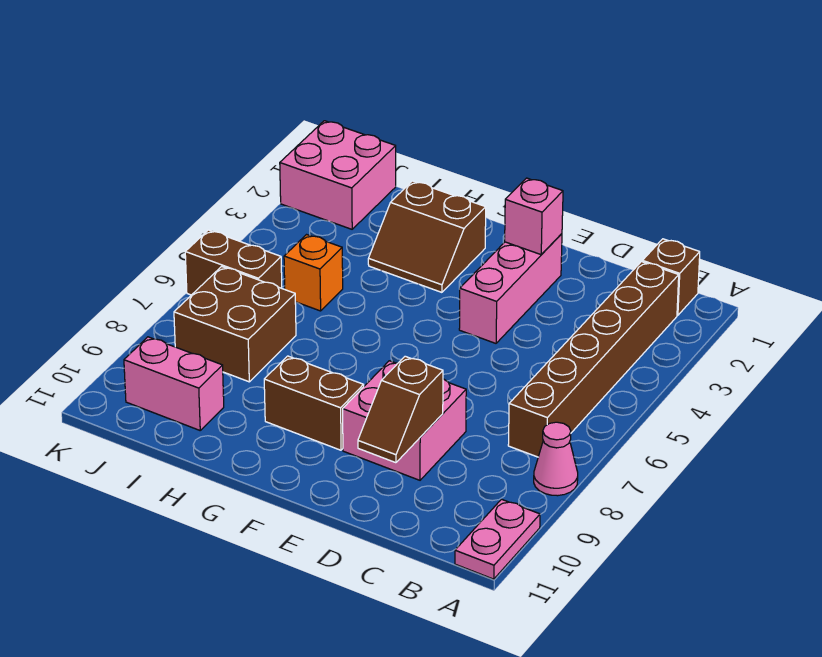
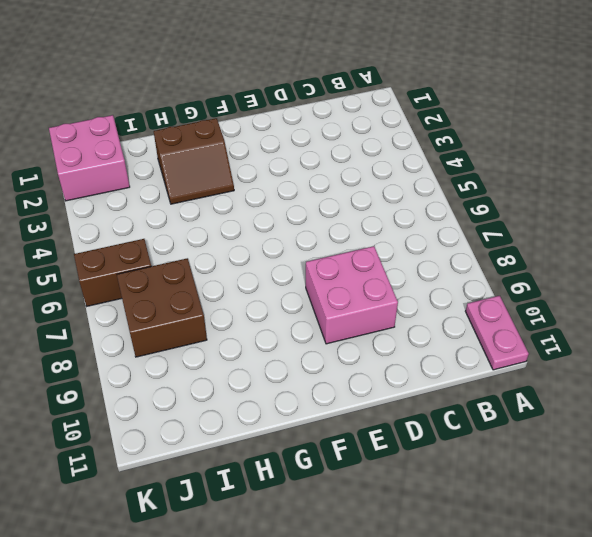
none -> pink cone A8 level 1
none -> brown brick B1 level 1
none -> brown brick B2:B7 level 1

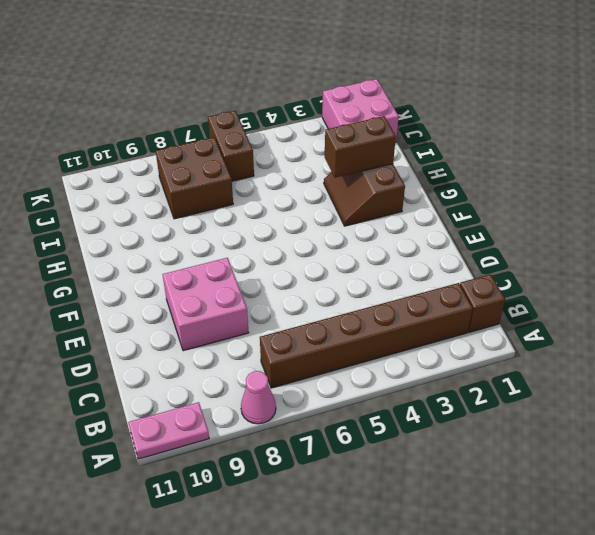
brown brick H2:H3 level 2 -> brown brick F9:G9 level 1
none -> pink brick E2:E4 level 1
none -> orange brick I5 level 1
none -> pink brick I10:J10 level 1

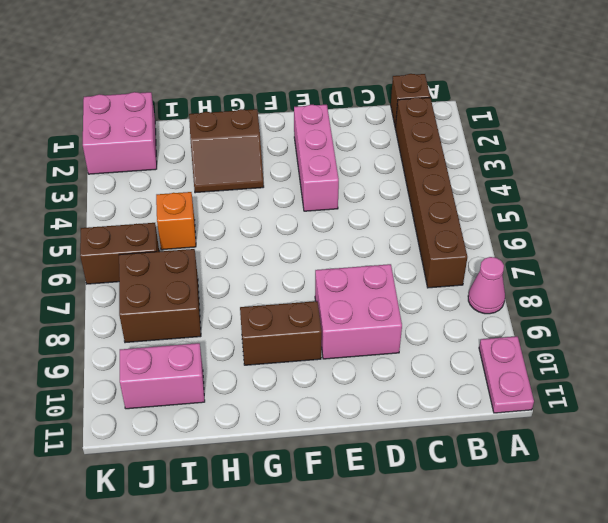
none -> brown slope D9:D10 level 2 top 9
none -> pink brick E2 level 2

